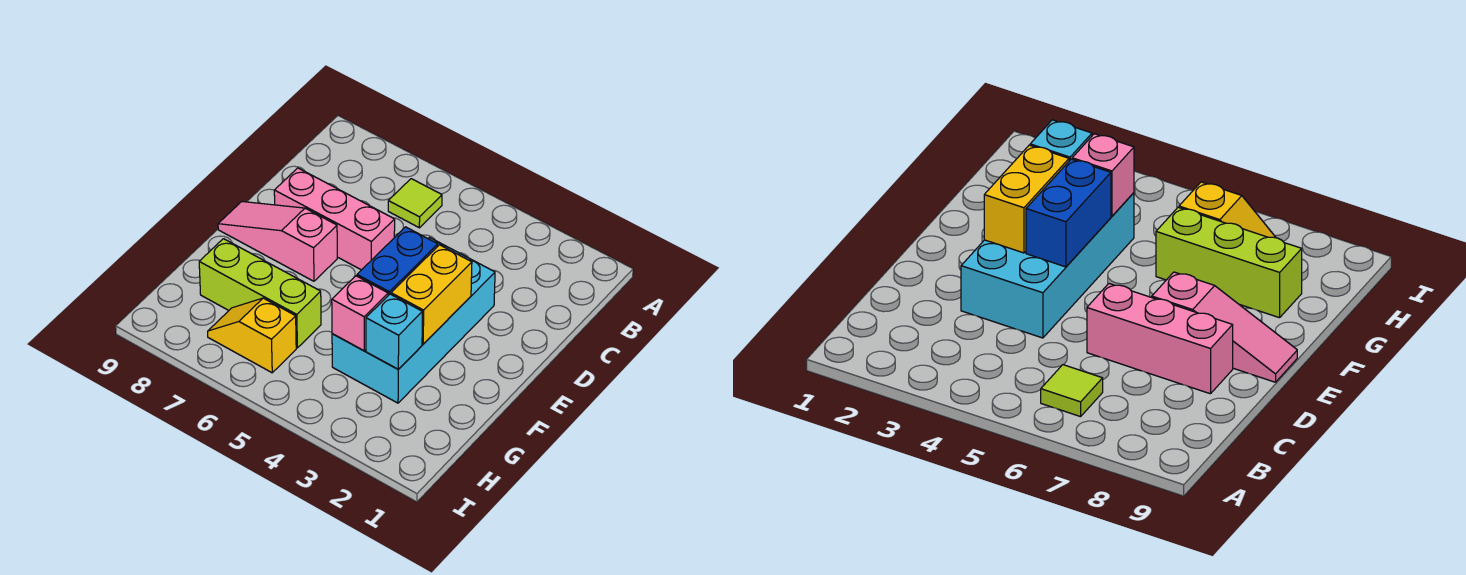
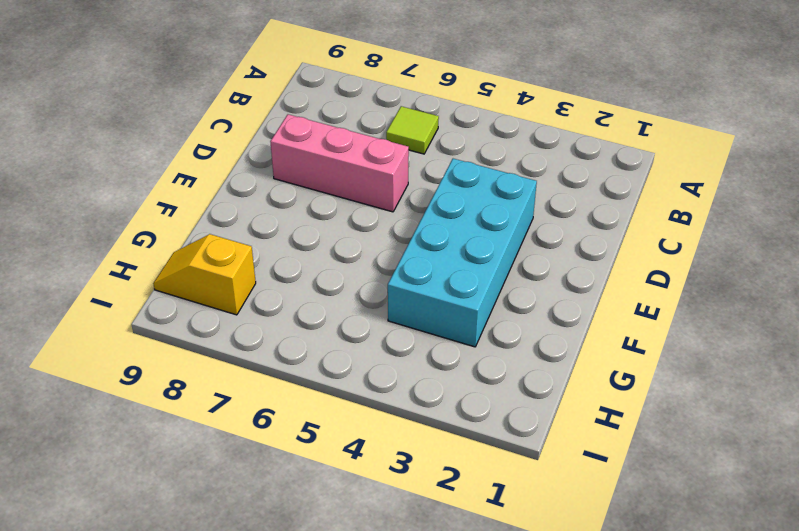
yellow slope H8:H9 level 1 top 8 -> yellow slope H6:H7 level 1 top 6
none -> pink slope E7:E9 level 1 top 7
none -> lime brick G6:G8 level 1

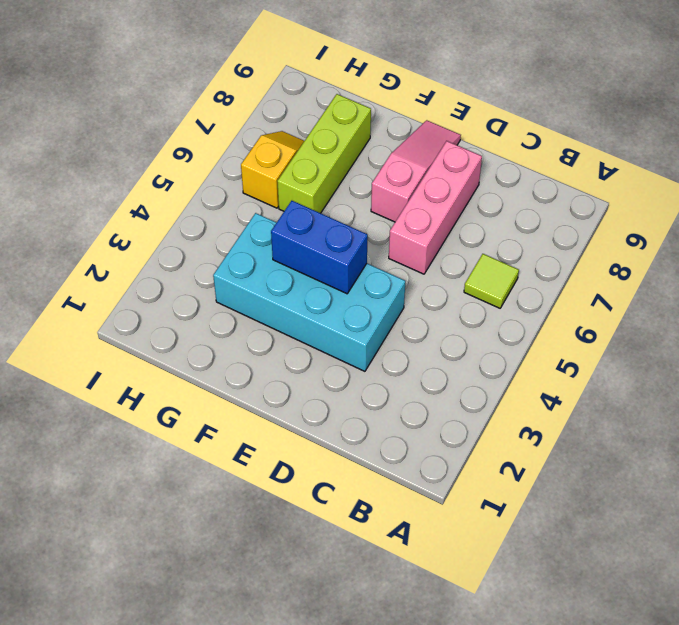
none -> yellow brick E3:F3 level 2
none -> cyan brick G3 level 2

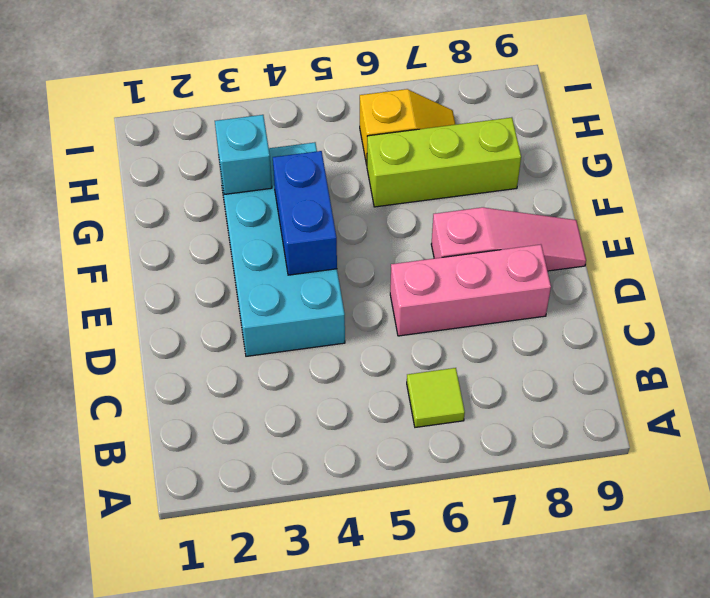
none -> yellow brick E3:F3 level 2
none -> pink brick G4 level 2

